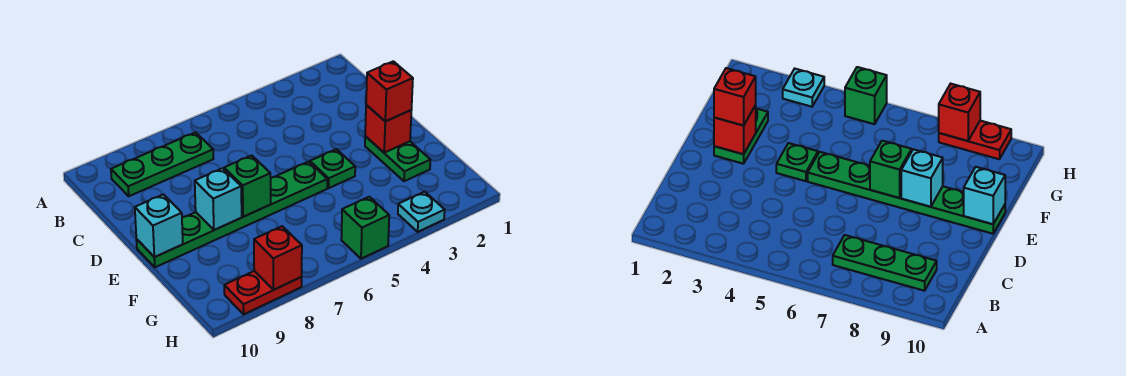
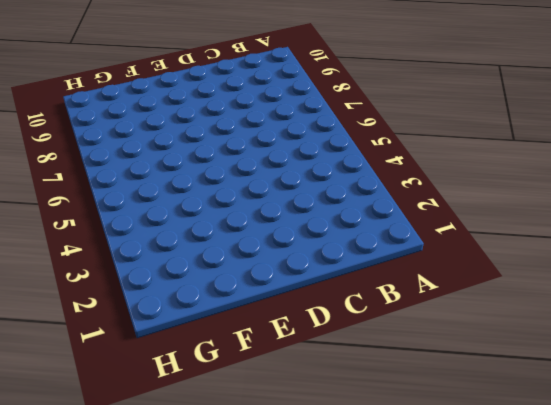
none -> green plate B7:B9 level 1
none -> green plate E2:F2 level 1
none -> green plate E4 level 1

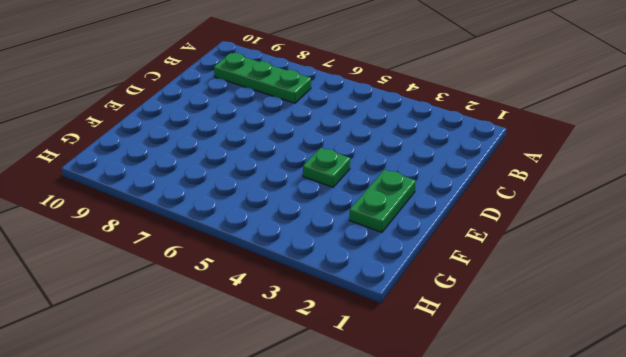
none -> green plate E5:E10 level 1
none -> cyan plate H3 level 1
none -> green brick H5 level 1

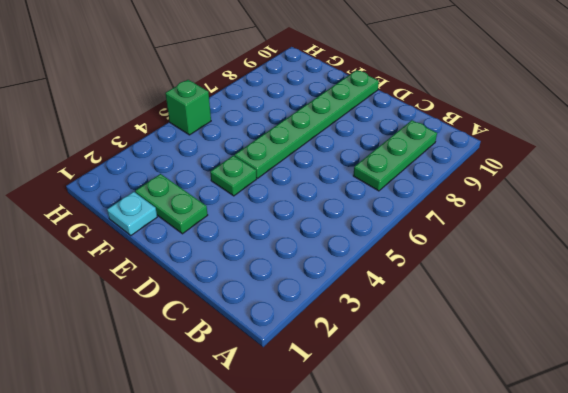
cyan plate F1 level 1 -> cyan plate H3 level 1
none -> red plate H8:H9 level 1
none -> red brick E2 level 2
none -> green brick E7 level 2

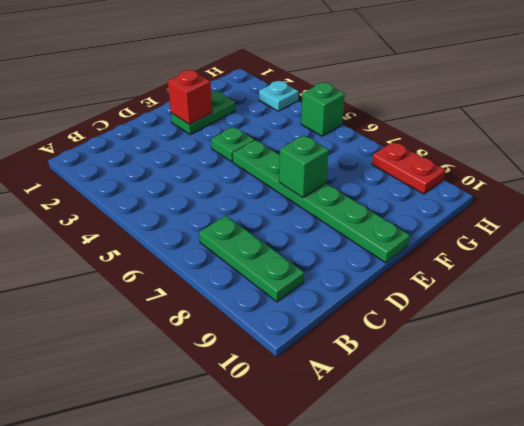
none -> cyan brick E8 level 2
none -> cyan brick E10 level 2
none -> red brick H8 level 2

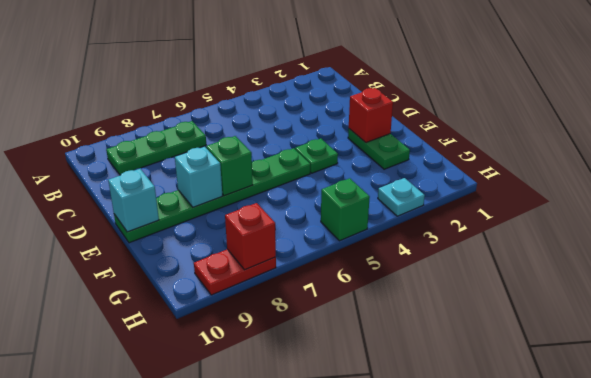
none -> red brick E2 level 3

